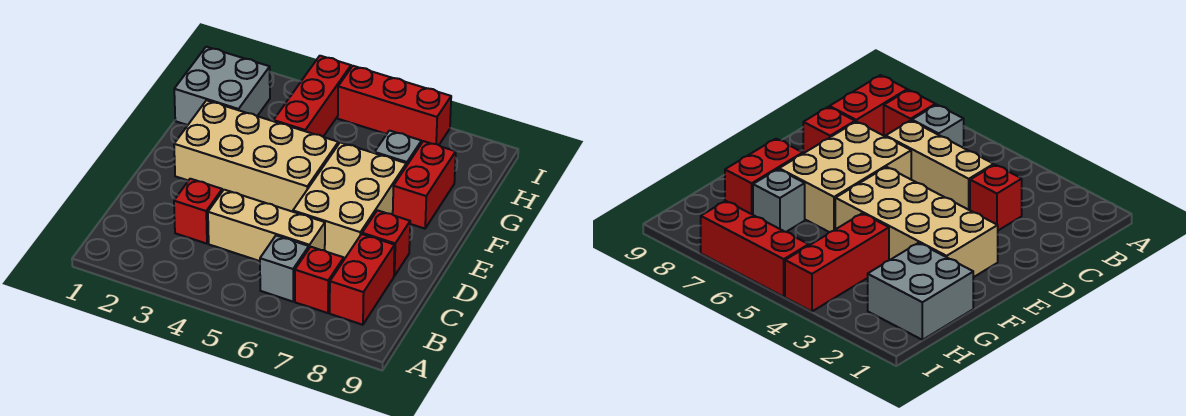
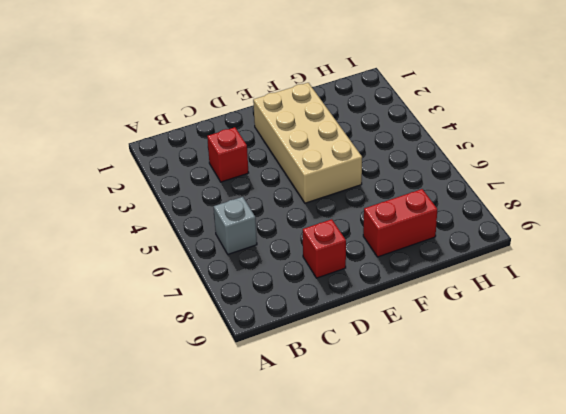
none -> red brick B7 level 1
none -> red brick B8:C8 level 1
none -> tan brick C4:C6 level 1

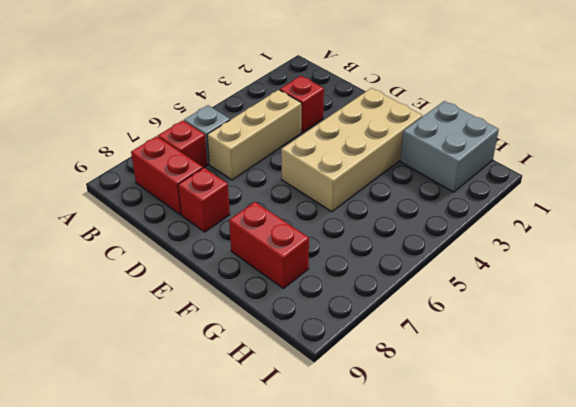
none -> tan brick D6:F7 level 1
none -> red brick G4:I4 level 1
none -> grey brick G7 level 1

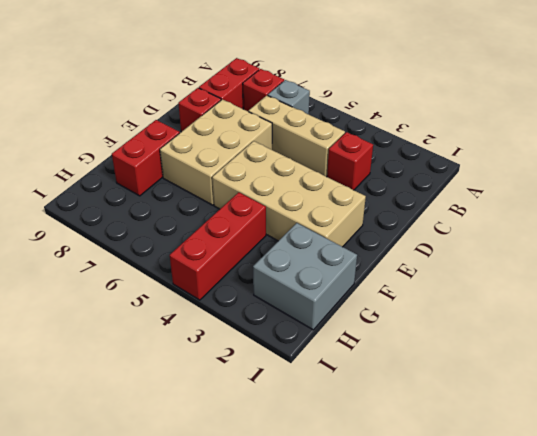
none -> grey brick G7 level 1
none -> red brick I5:I7 level 1

